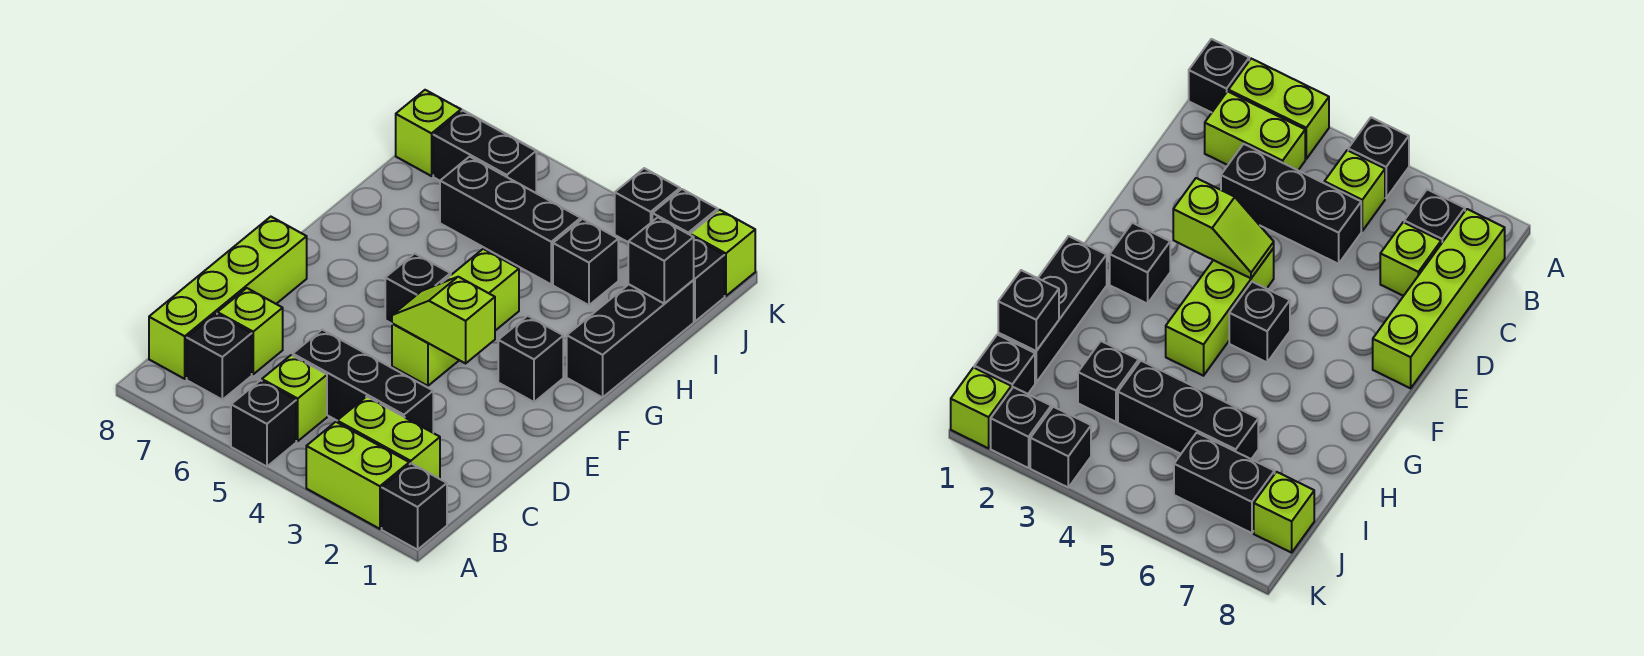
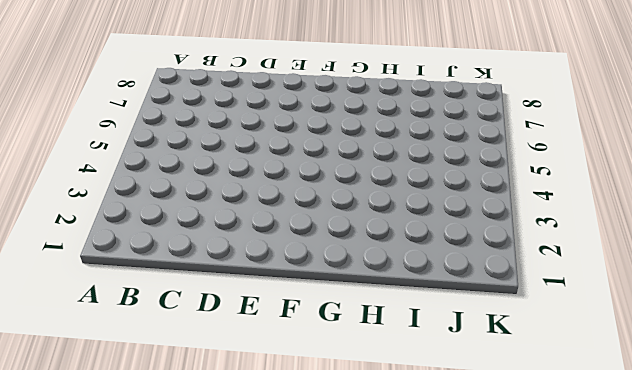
none -> black brick A1 level 1
none -> lime brick A2:A3 level 1
none -> black brick A5 level 1

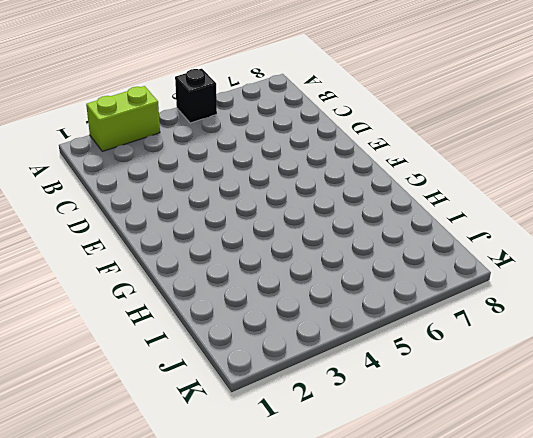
none -> black brick A1 level 1
none -> lime brick B2:B3 level 1
none -> lime brick B5 level 1

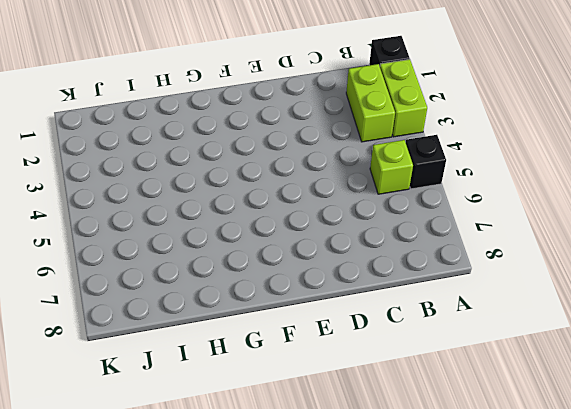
none -> black brick B7 level 1
none -> lime brick B8:E8 level 1
none -> black brick C3:C5 level 1

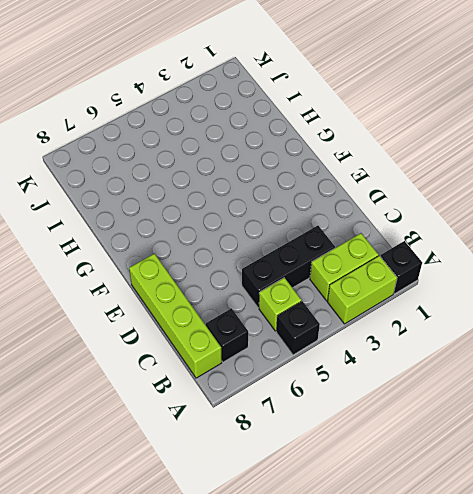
none -> lime brick C7 level 1
none -> lime brick E4:G4 level 1
none -> black brick F2 level 1

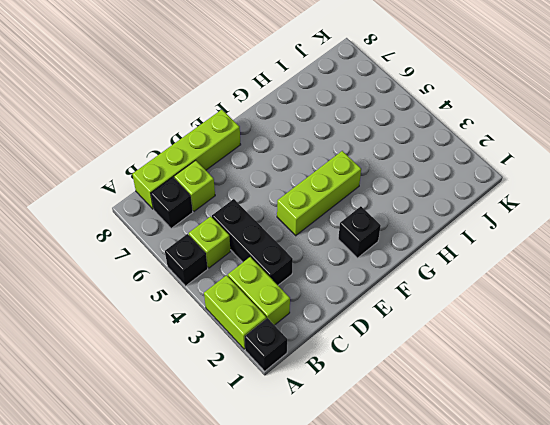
none -> black brick F5 level 1
none -> black brick G1:I1 level 1
none -> black brick I3 level 1

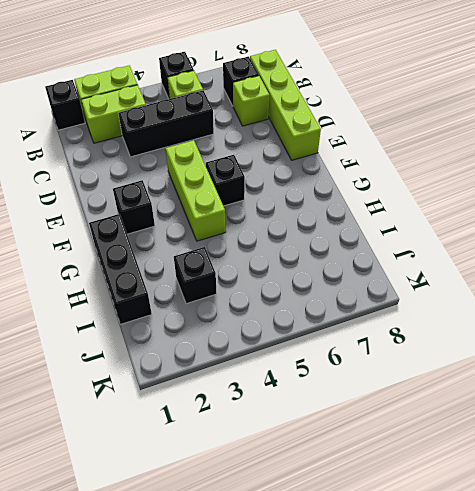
none -> black brick I4:I6 level 1
none -> black brick J1 level 1
none -> black brick J6:J7 level 1

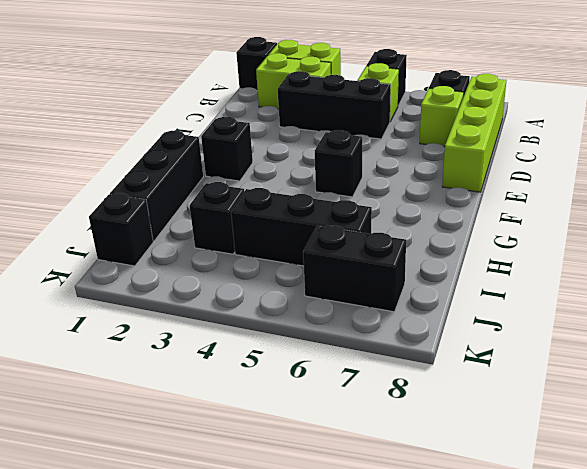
none -> lime brick E4:G4 level 1
none -> lime brick J8 level 1
none -> lime brick K1 level 1

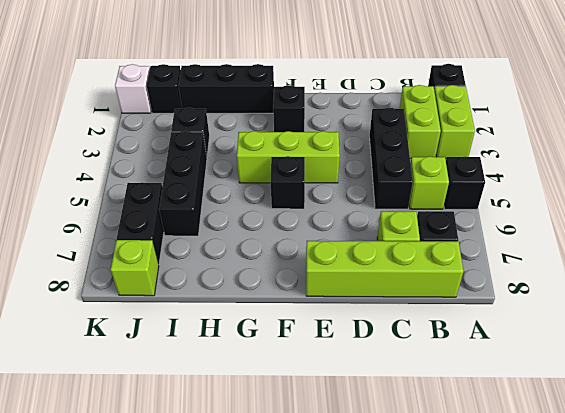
white brick K1 level 1 -> lime brick K1 level 1
none -> black brick K2 level 1
none -> black brick K3 level 1
none -> lime slope E3:E4 level 2 top 3

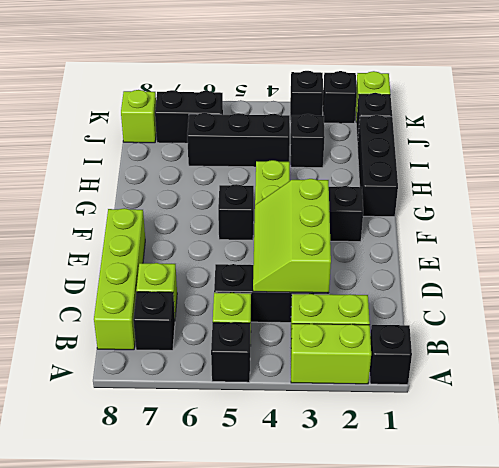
lime slope C3:E4 level 2 top 3 -> lime slope E3:E4 level 2 top 3
none -> black brick I1 level 2

